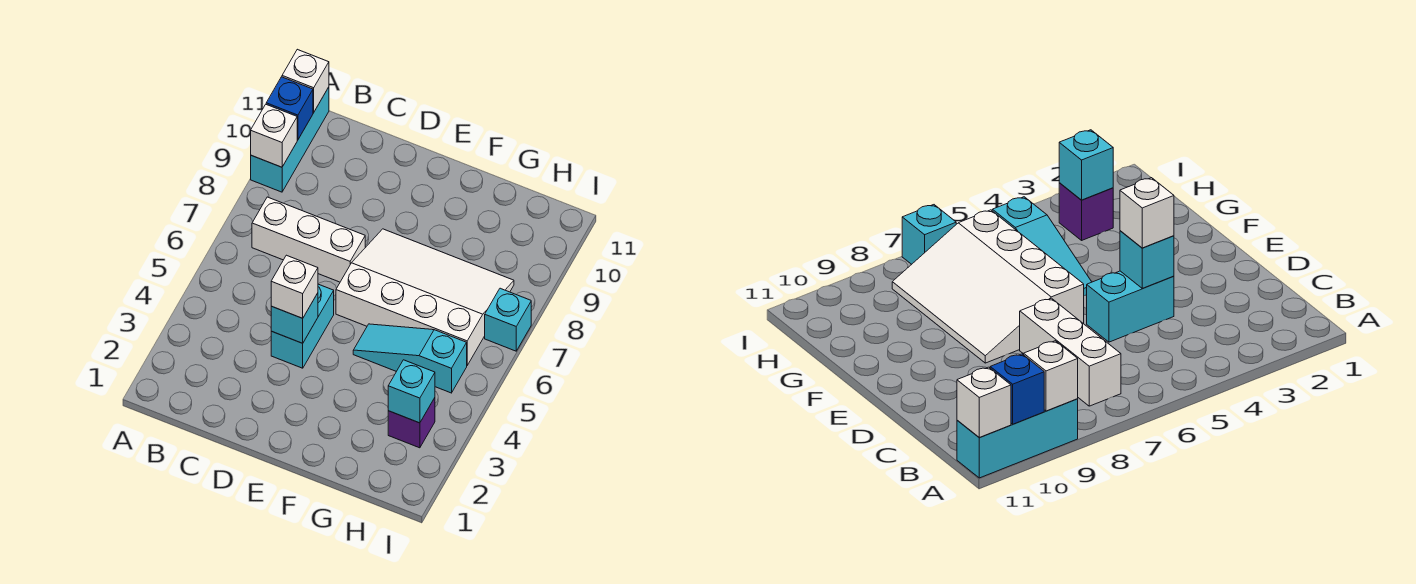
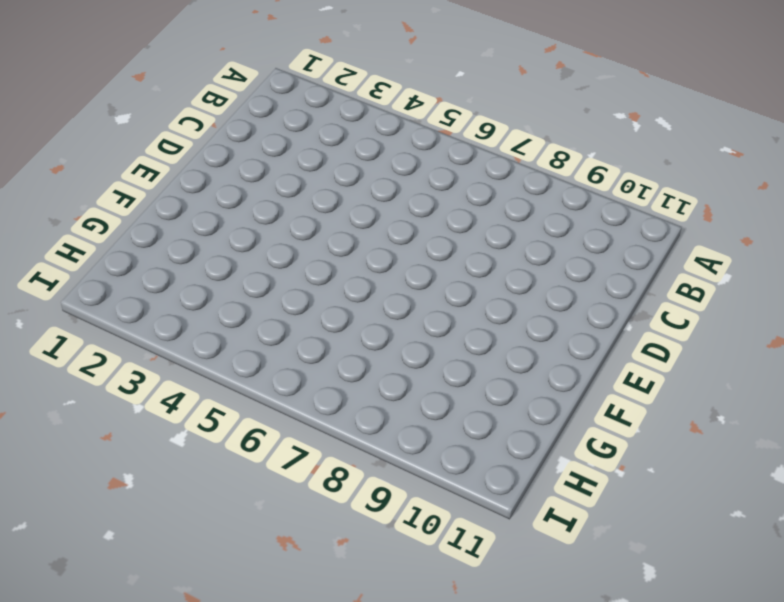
none -> cyan brick A9:A11 level 1
none -> white brick B7:D7 level 1
none -> cyan brick D4:D5 level 1

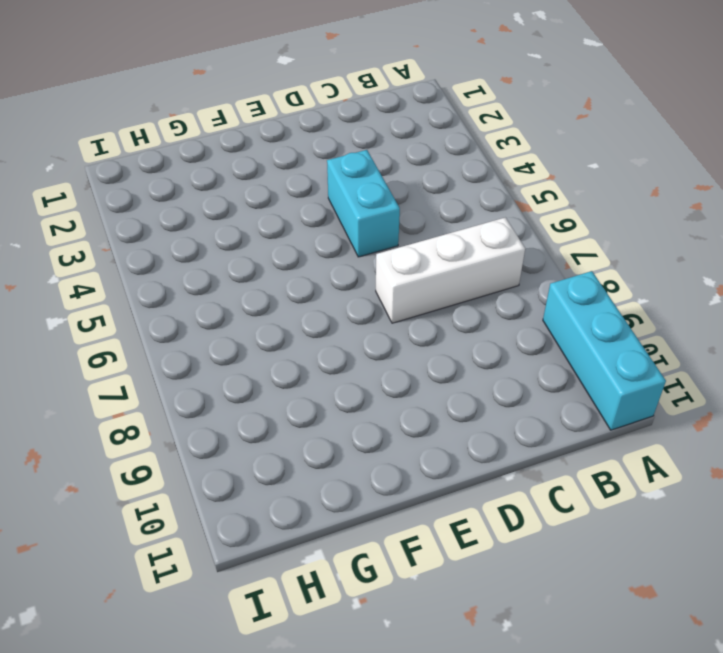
none -> white slope E6:H8 level 1 top 6
none -> cyan slope F5:H5 level 1 top H
none -> purple brick H3 level 1

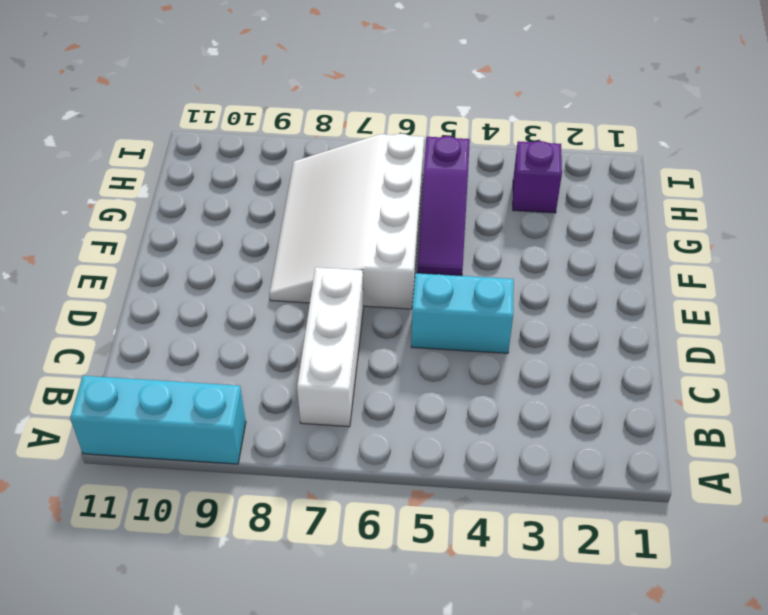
purple slope F5:H5 level 1 top H -> cyan slope F5:H5 level 1 top H
none -> cyan brick I7 level 1
none -> white brick A9 level 2
none -> blue brick A10 level 2

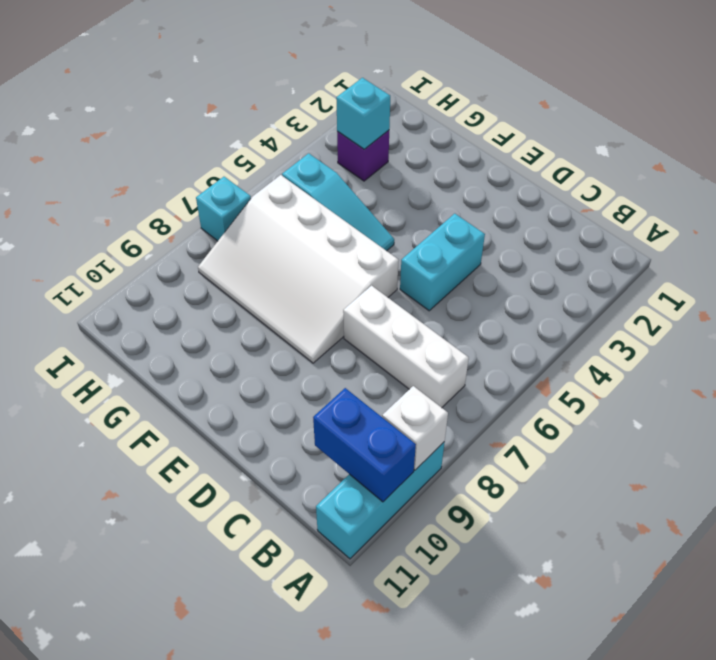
blue brick A10:B10 level 2 -> blue brick A10 level 2
none -> white brick A11 level 2
none -> cyan brick D4 level 2
none -> white brick D4 level 3

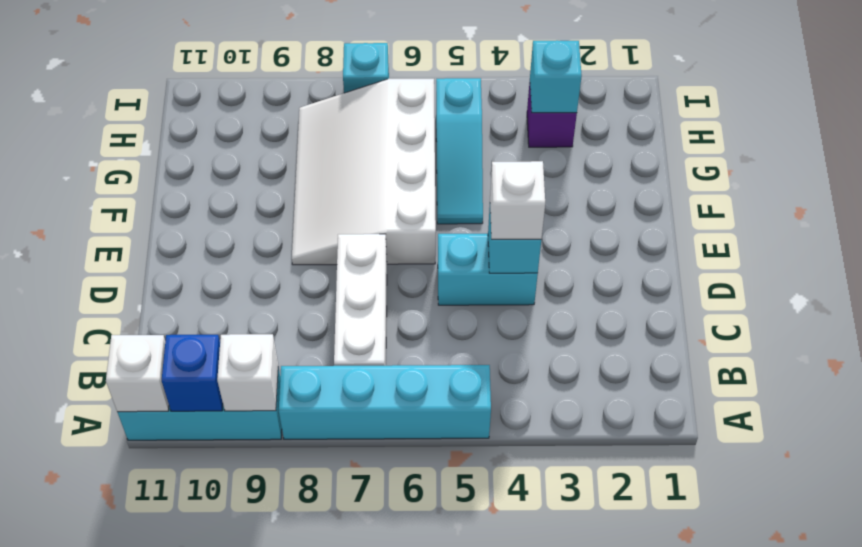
cyan brick A5:A8 level 1 -> none

